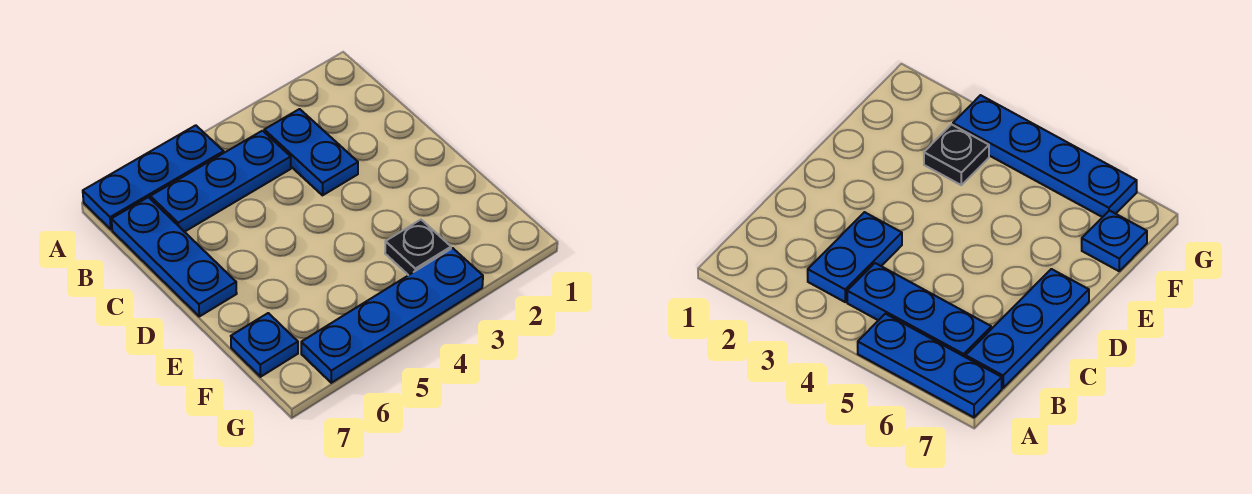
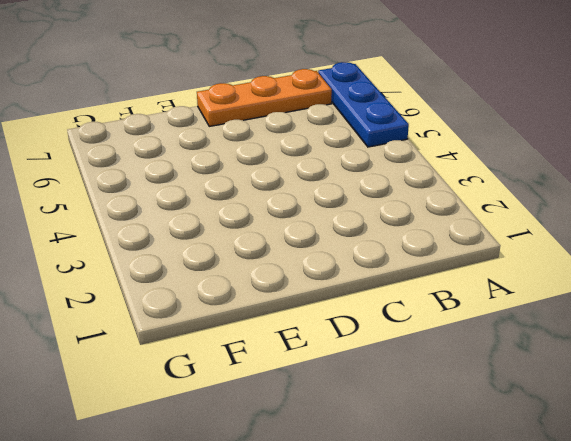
orange plate B7:D7 level 1 -> blue plate B7:D7 level 1
none -> blue plate B3:C3 level 1
none -> blue plate B4:B6 level 1

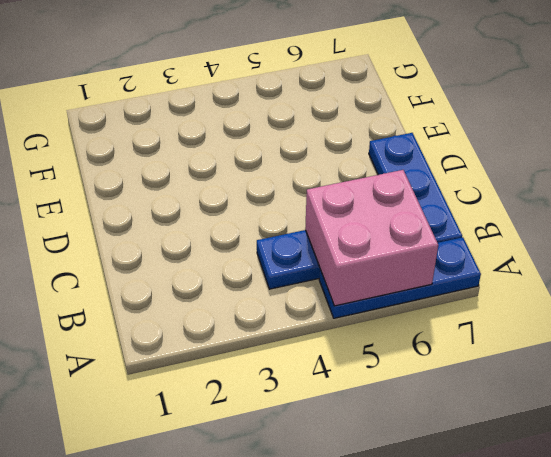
pink brick A5:B6 level 2 -> none
none -> blue plate B3:C3 level 1
none -> black plate F3 level 1

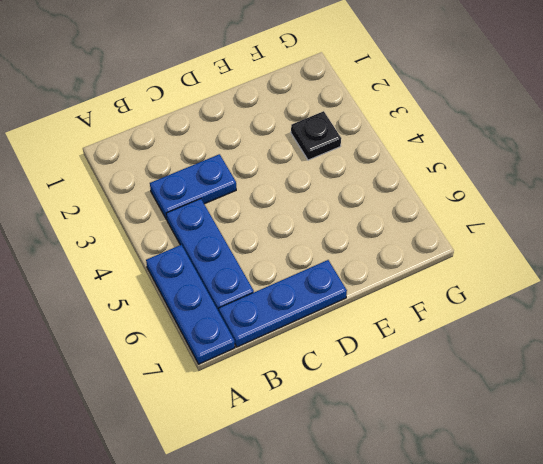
none -> blue plate F7 level 1
none -> blue plate G3:G6 level 1

